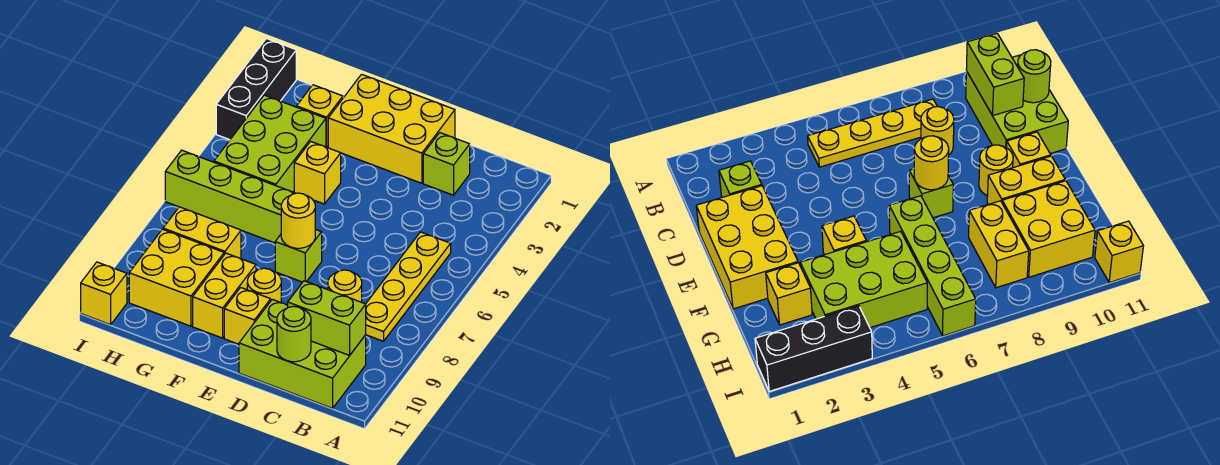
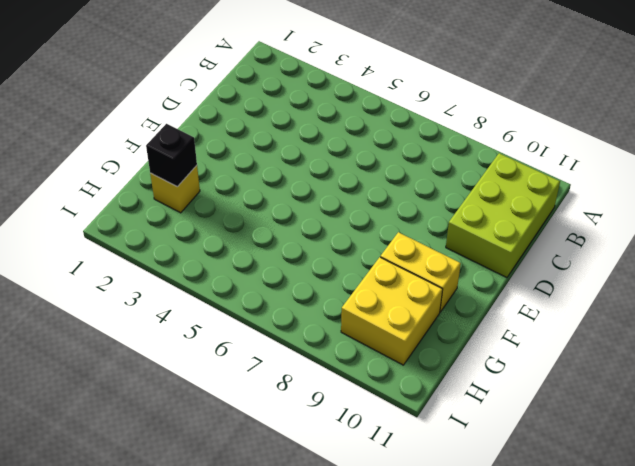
black brick G2 level 2 -> none
none -> yellow plate B5:B8 level 1
none -> lime brick C2 level 1
none -> yellow round brick C8 level 1

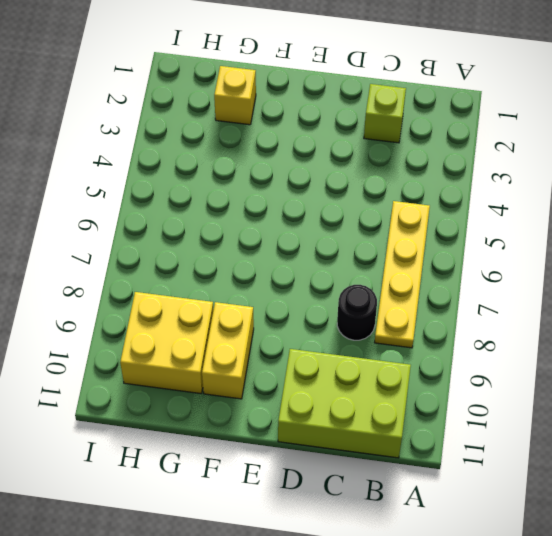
black round brick C8 level 1 -> yellow round brick C8 level 1
none -> yellow brick D1:F2 level 1
none -> lime brick E7 level 1
none -> yellow round brick E9 level 1

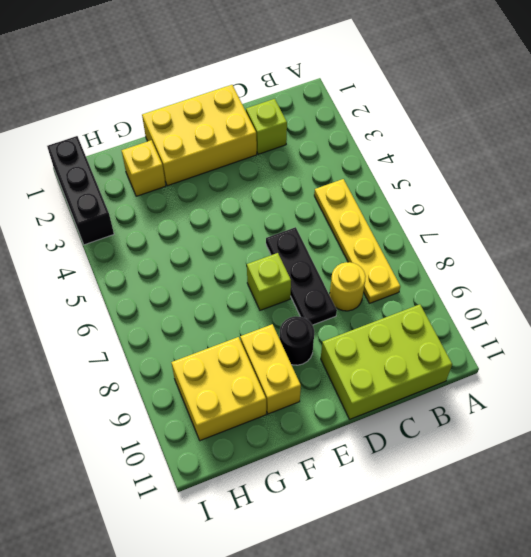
black plate D6:D8 level 1 -> none
black round brick E9 level 1 -> yellow round brick E9 level 1
none -> yellow brick E10 level 1
none -> yellow brick F4 level 1
none -> lime brick F6:I6 level 1

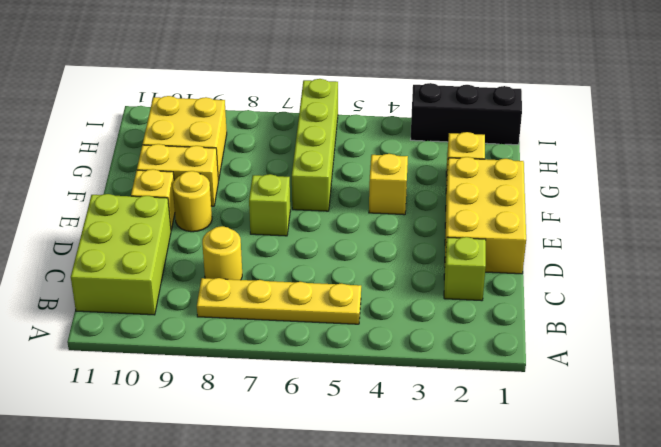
none -> lime brick G3:H5 level 1
none -> yellow brick G8:H8 level 1
none -> yellow brick I11 level 1

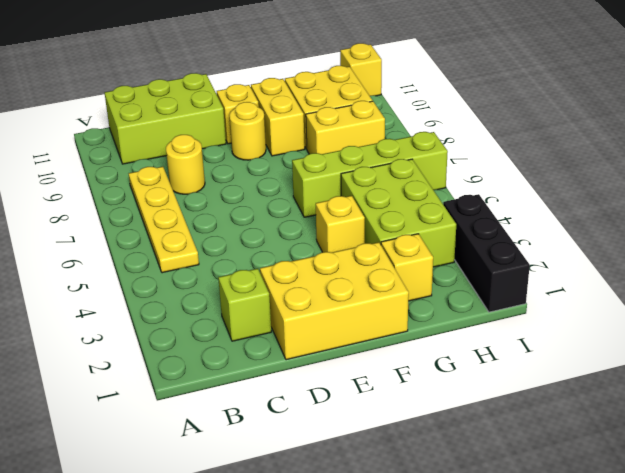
none -> lime brick E7 level 1
none -> lime brick B10:C10 level 2
none -> lime round brick C11 level 2

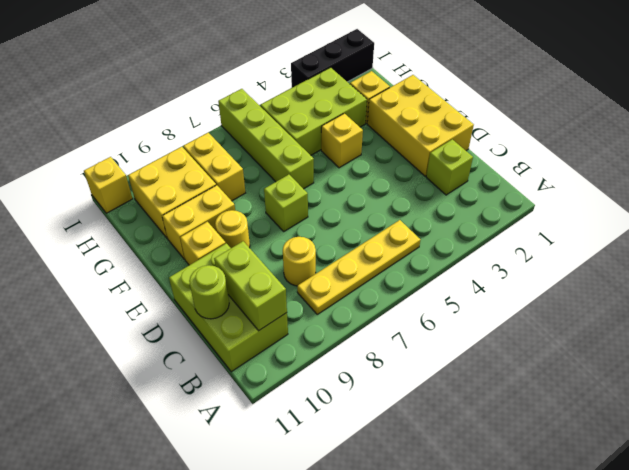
none -> yellow round brick E7 level 2

